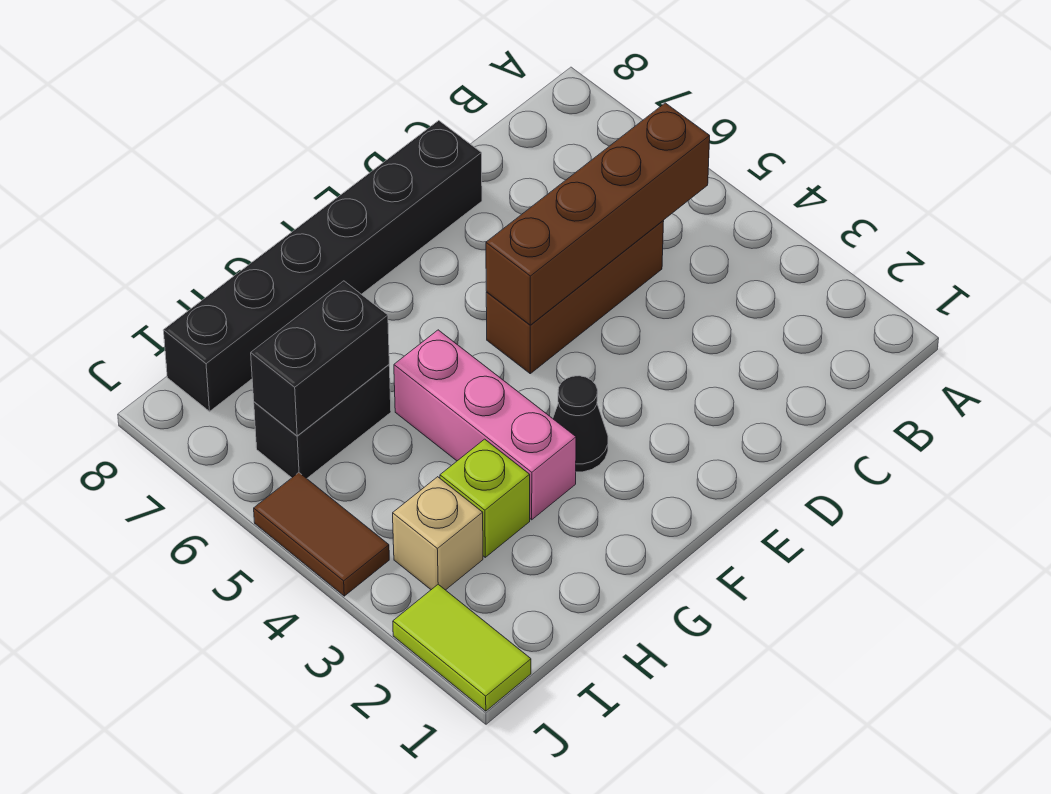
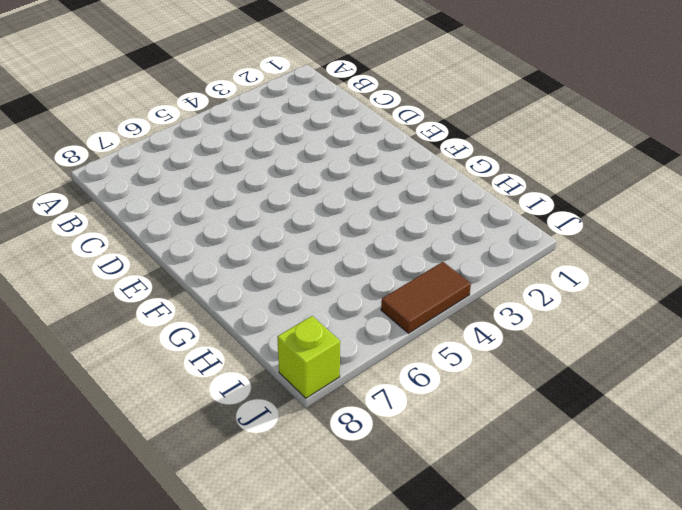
lime brick J8 level 1 -> lime brick H3 level 1
none -> brown brick C5:E5 level 1
none -> black brick D8:I8 level 1

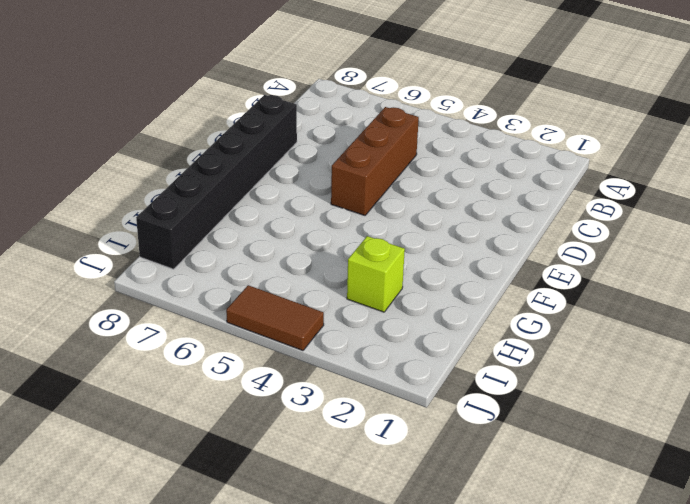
none -> black cone F3 level 1
none -> pink brick G3:G5 level 1

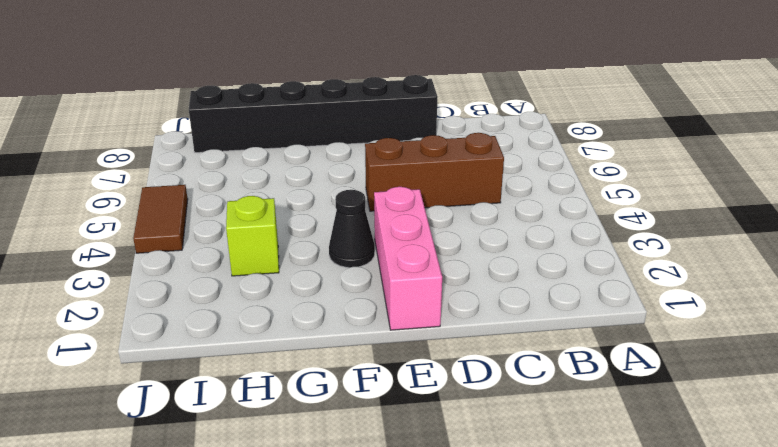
pink brick E1:E3 level 1 -> pink brick G3:G5 level 1
none -> black brick H6:I6 level 1
none -> tan brick I3 level 1

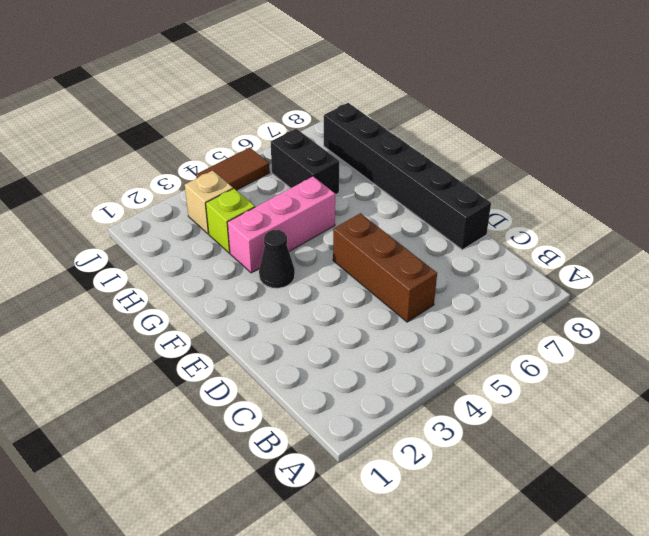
none -> lime tile J1:J2 level 1
none -> brown brick B5:E5 level 2

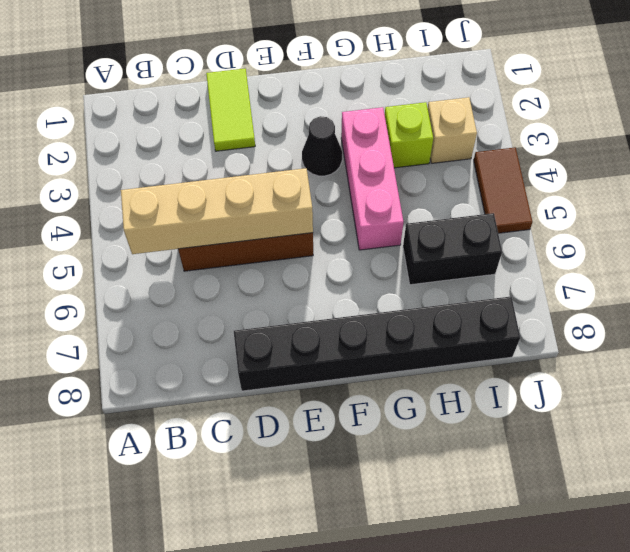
tan brick B5:E5 level 2 -> brown brick B5:E5 level 2
lime tile D1:D2 level 1 -> lime tile J1:J2 level 1
none -> black brick H6:I6 level 2

